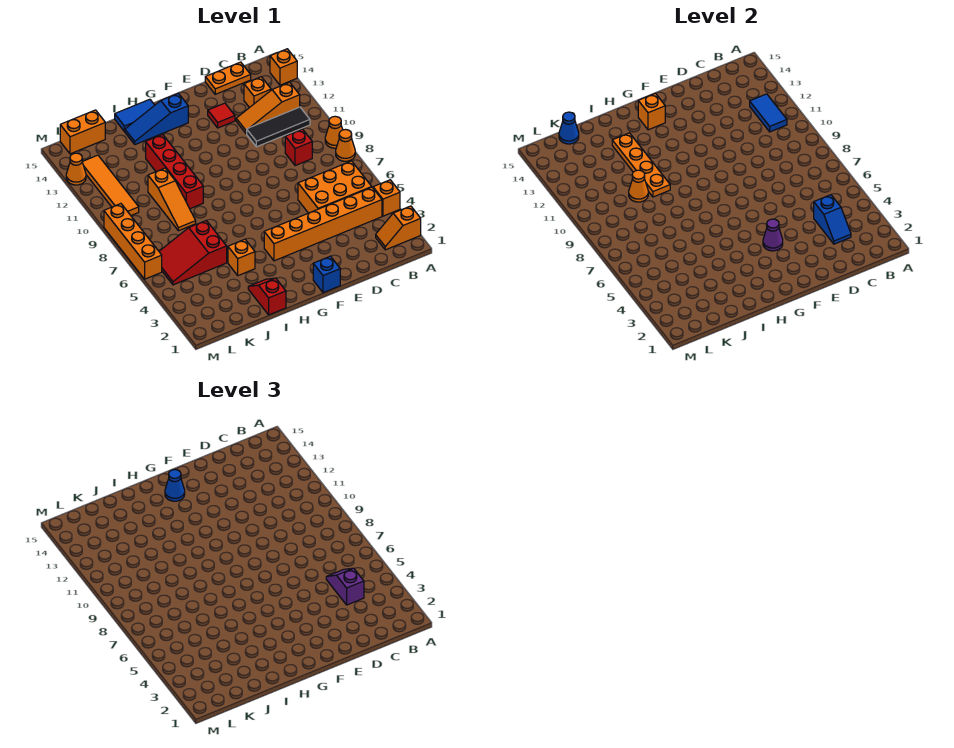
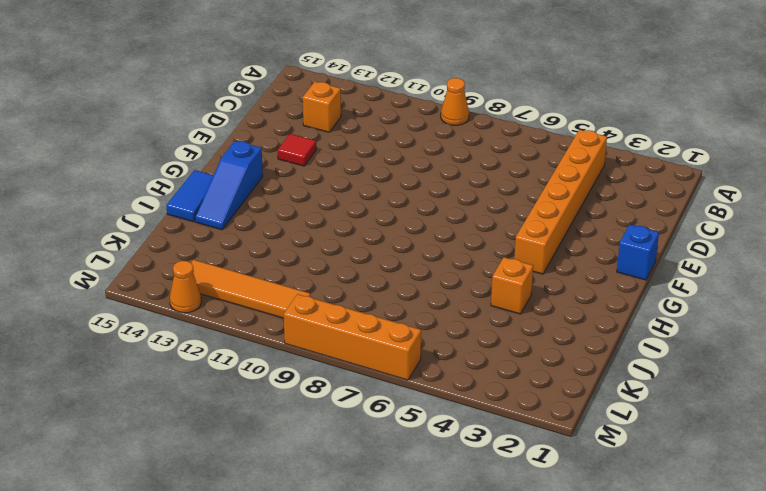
none -> orange slope A2:B2 level 1 top A
none -> orange brick A4 level 1
none -> orange cone A8 level 1
none -> orange brick A14 level 1

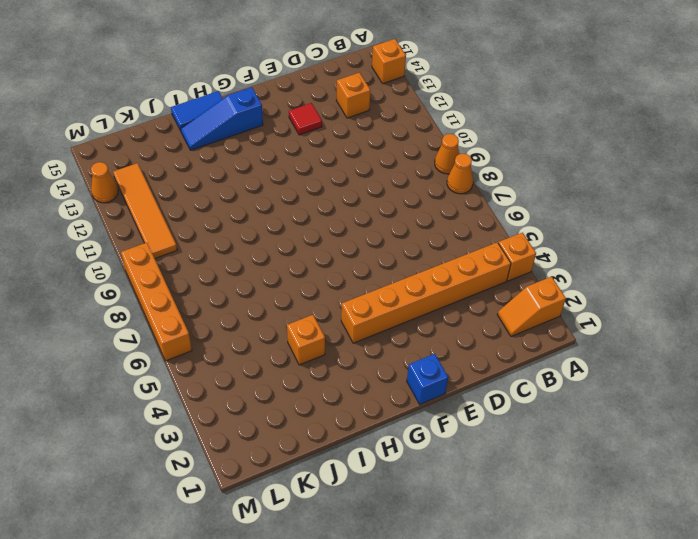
none -> orange brick B5:D6 level 1
none -> black tile B11:D11 level 1
none -> orange slope B12:D12 level 1 top B
none -> red brick C9 level 1

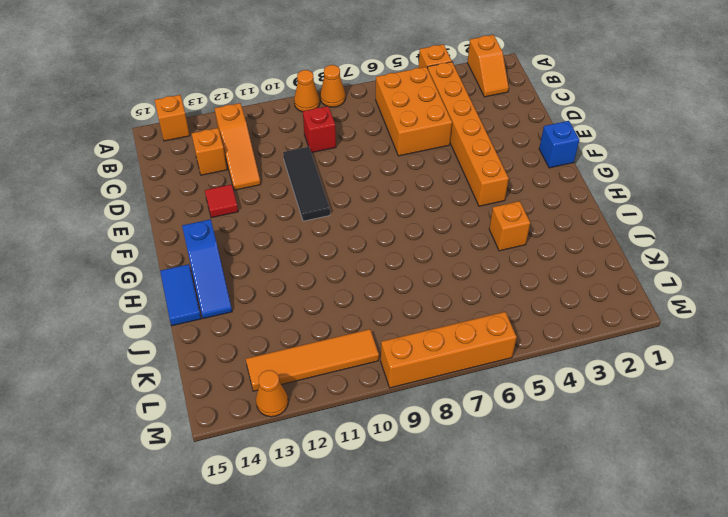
black tile D10:F10 level 1 -> black tile B11:D11 level 1
none -> orange plate C15:D15 level 1
none -> red slope I1:I2 level 1 top 1
none -> red brick I9:I12 level 1
none -> red slope J5:L6 level 1 top J

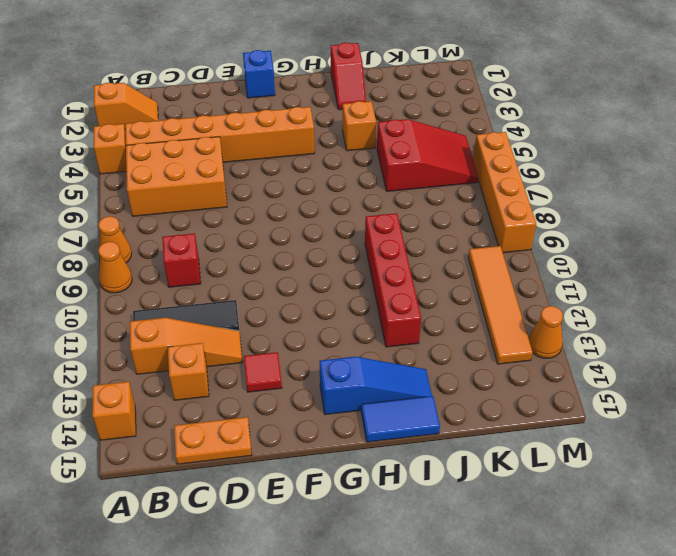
none -> orange slope J8:J10 level 1 top 10
none -> orange brick K15:L15 level 1
none -> blue tile B11:B12 level 2
none -> blue slope C3:C4 level 2 top 4

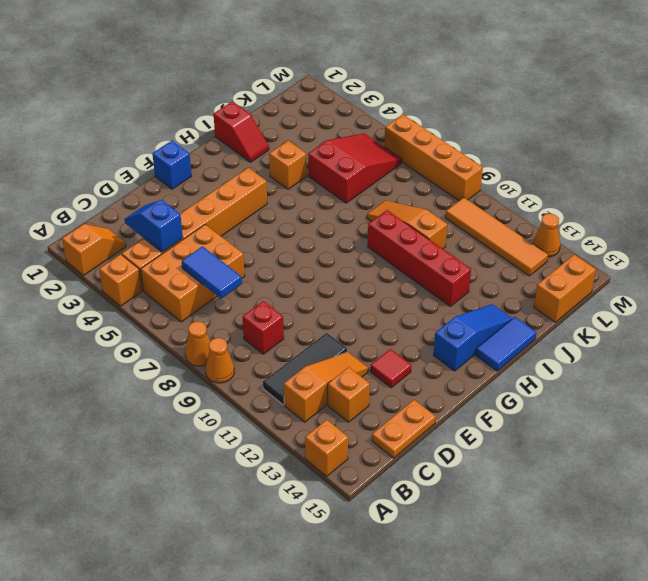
blue tile C6:C7 level 2 -> blue tile B11:B12 level 2
none -> purple cone F4 level 2
none -> orange brick G14 level 2
none -> orange plate I10:I13 level 2
none -> orange cone J10 level 2

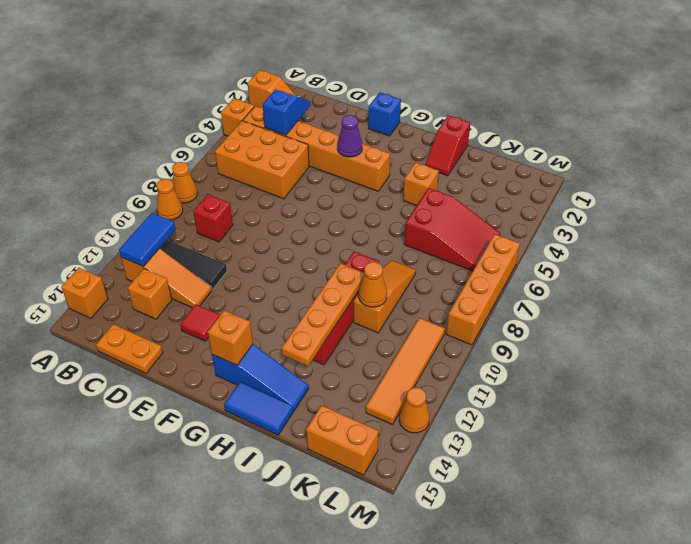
none -> blue cone K15 level 2
none -> purple slope C4:C5 level 3 top 4
none -> blue cone G14 level 3

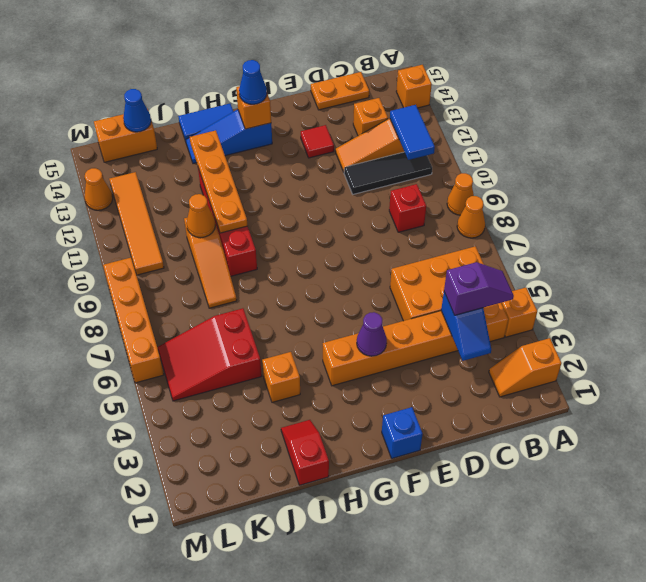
purple slope B4:C4 level 3 top C -> purple slope C4:C5 level 3 top 4

